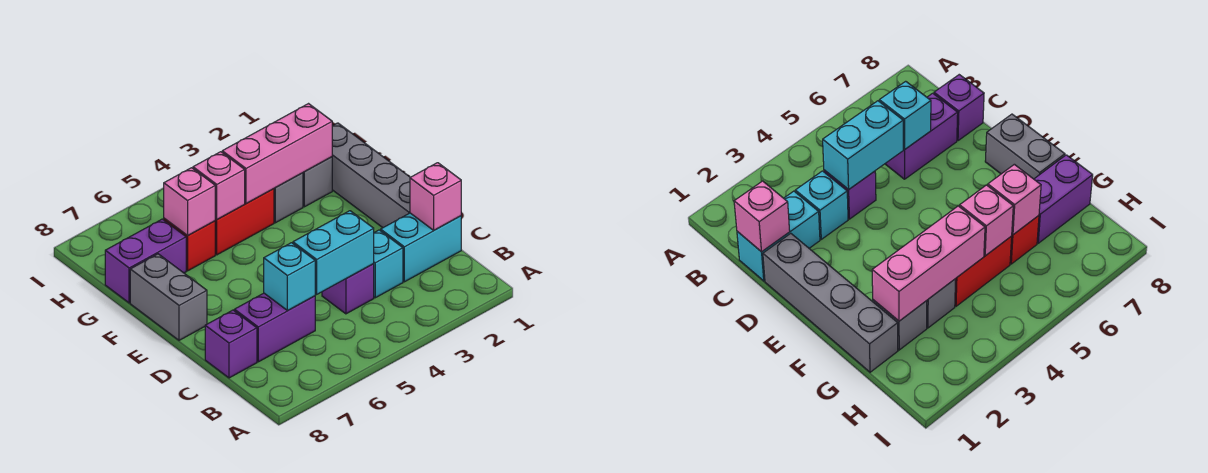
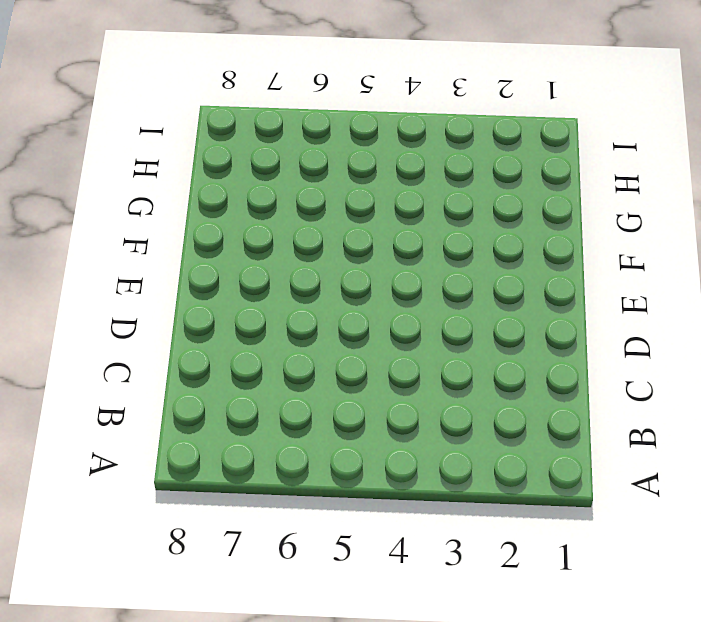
none -> cyan brick C1:C2 level 1
none -> cyan brick C3 level 1
none -> purple brick C4 level 1

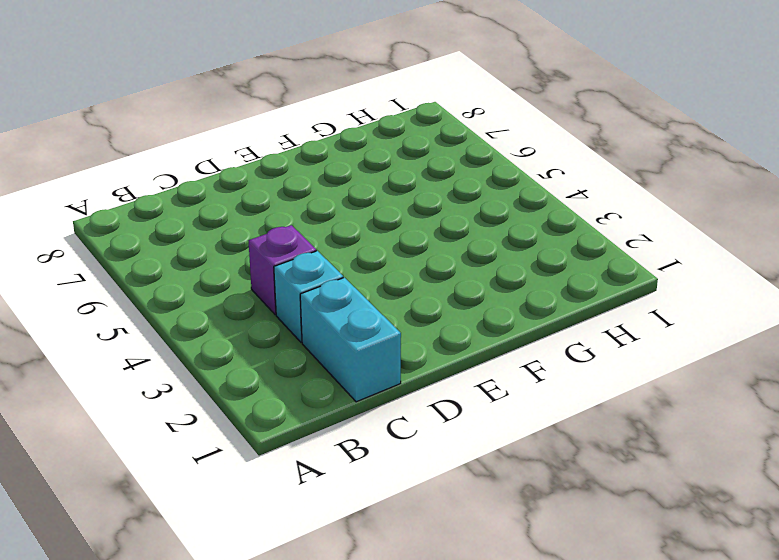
none -> purple brick C6:C7 level 1
none -> purple brick C8 level 1
none -> grey brick D1:G1 level 1

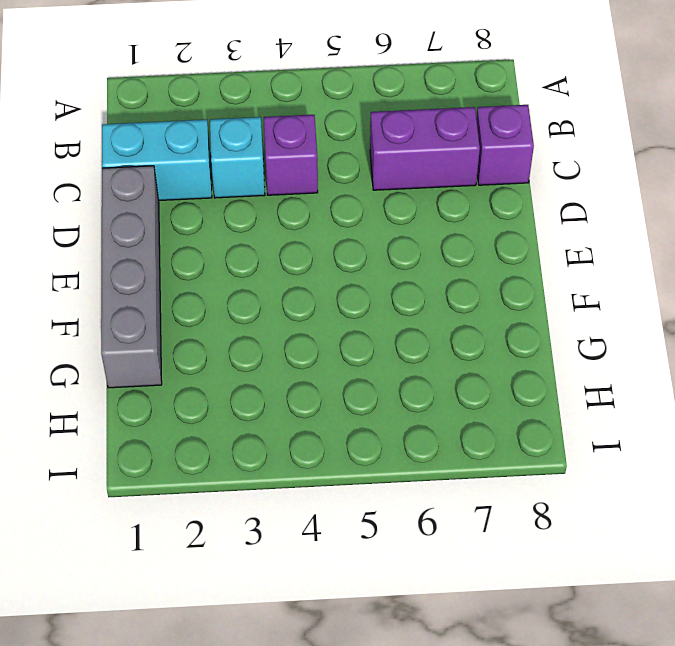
none -> grey brick E8:F8 level 1
none -> grey brick G2 level 1
none -> grey brick G3 level 1

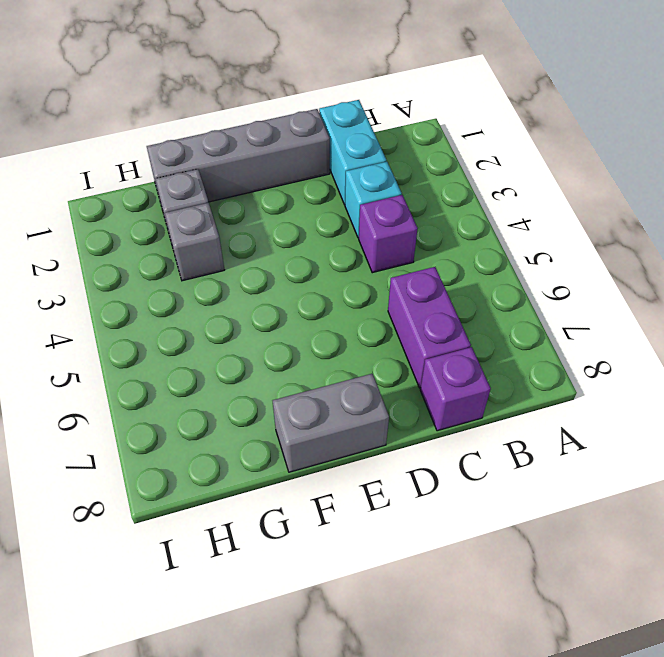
none -> red brick G4:G5 level 1
none -> red brick G6 level 1
none -> purple brick G7:G8 level 1

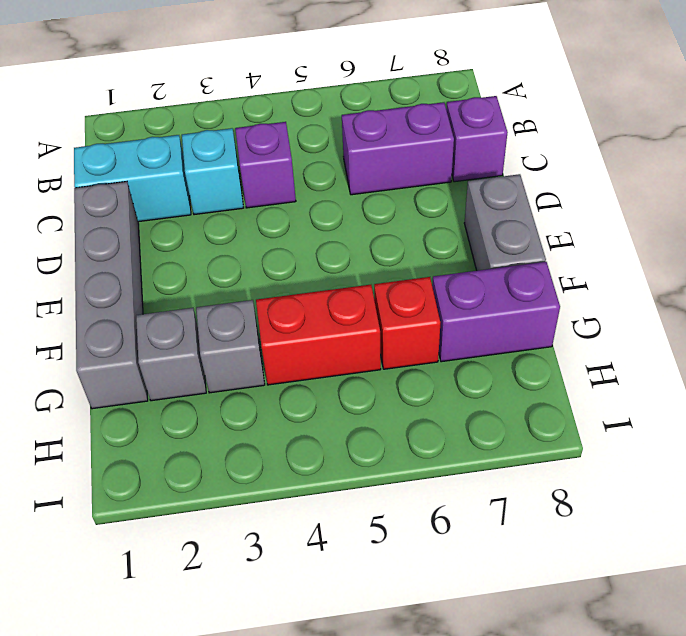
none -> pink brick C1 level 2
none -> cyan brick C4:C5 level 2
none -> cyan brick C6 level 2

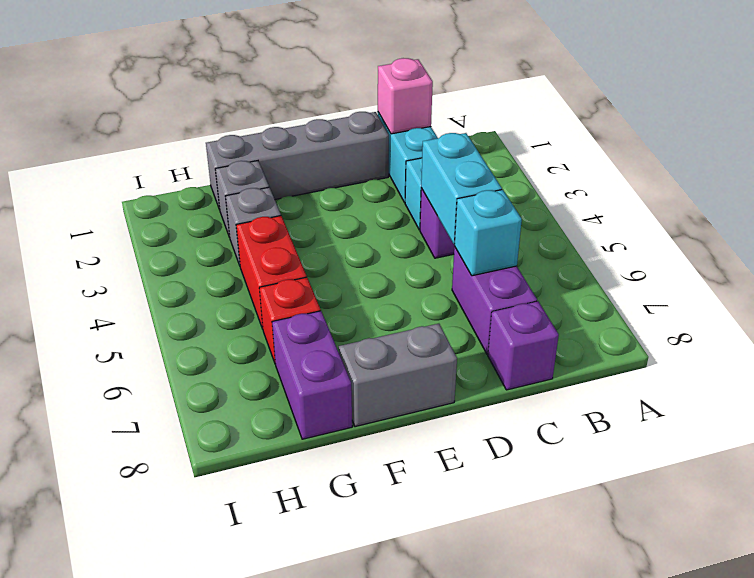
none -> pink brick G2:G4 level 2
none -> pink brick G5 level 2
none -> pink brick G6 level 2

